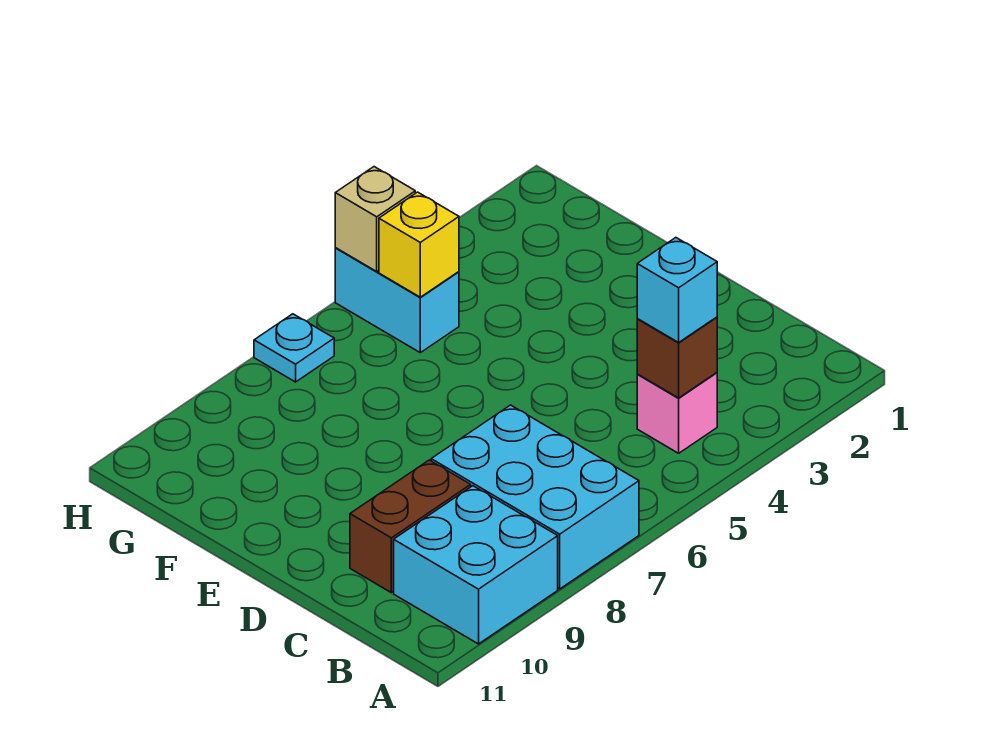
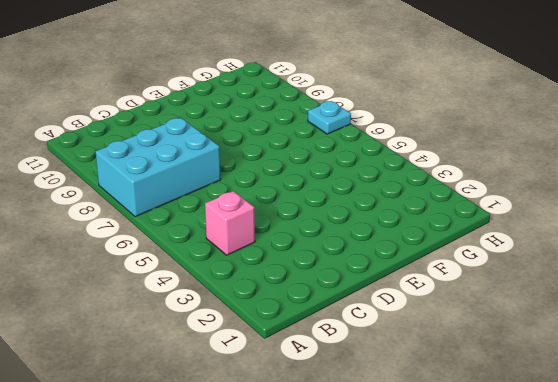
none -> cyan brick A9:B10 level 1
none -> brown brick C9:C10 level 1

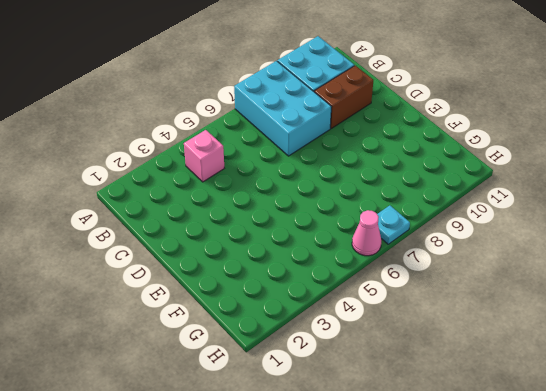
pink cone H6 level 1 -> none
none -> cyan brick G5:H5 level 1
none -> brown brick B4 level 2

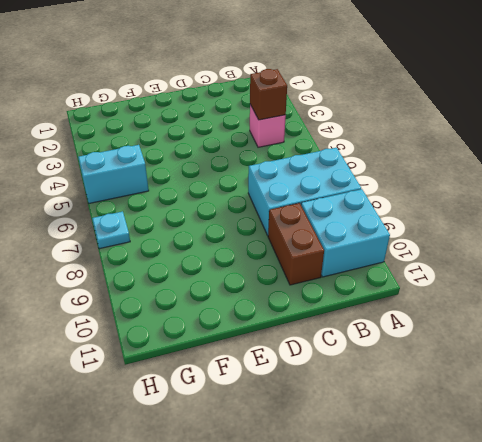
none -> yellow brick G5 level 2
none -> tan brick H5 level 2

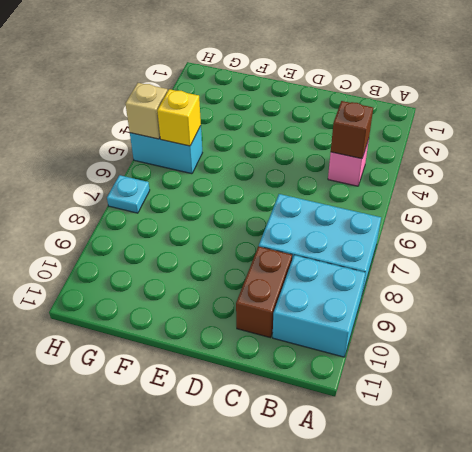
none -> cyan brick B4 level 3

